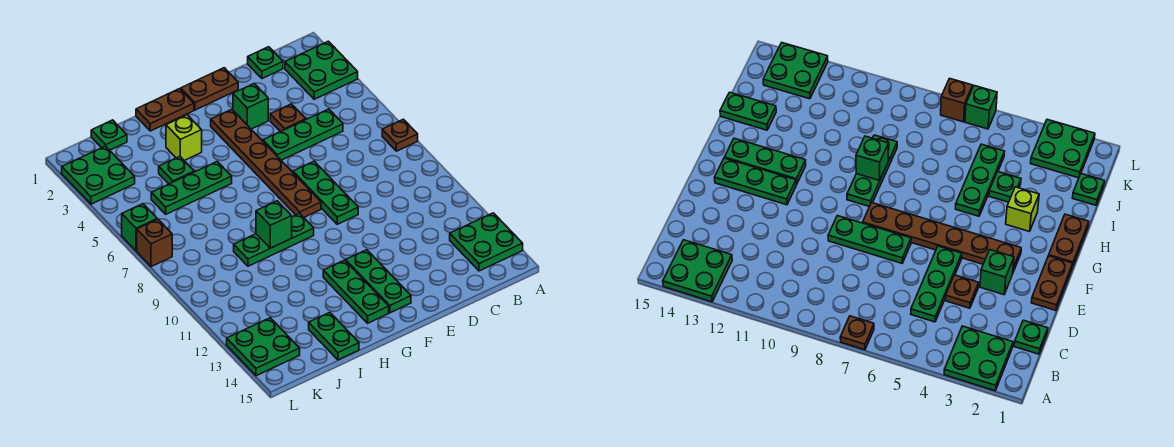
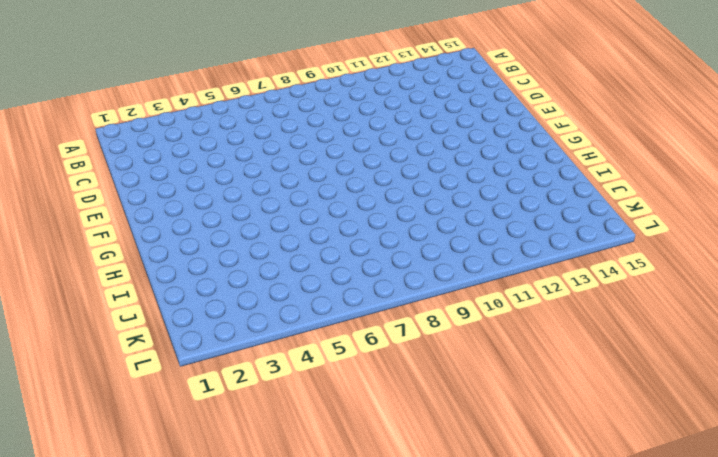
none -> green plate A2:B3 level 1
none -> brown plate A7 level 1
none -> green plate A13:B14 level 1

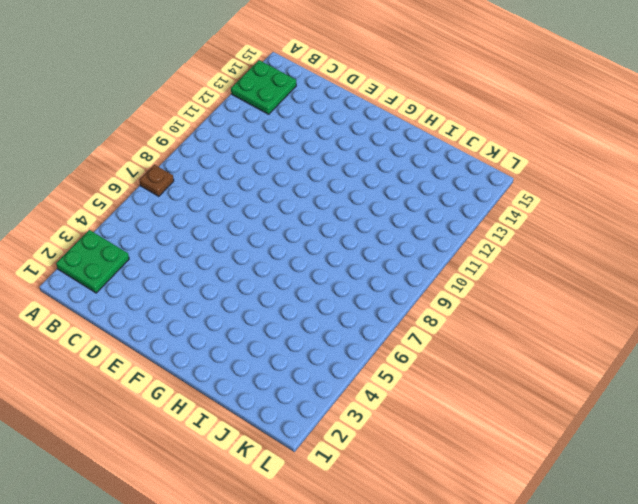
none -> green plate C1 level 1
none -> green plate C5:E5 level 1
none -> brown plate D4 level 1

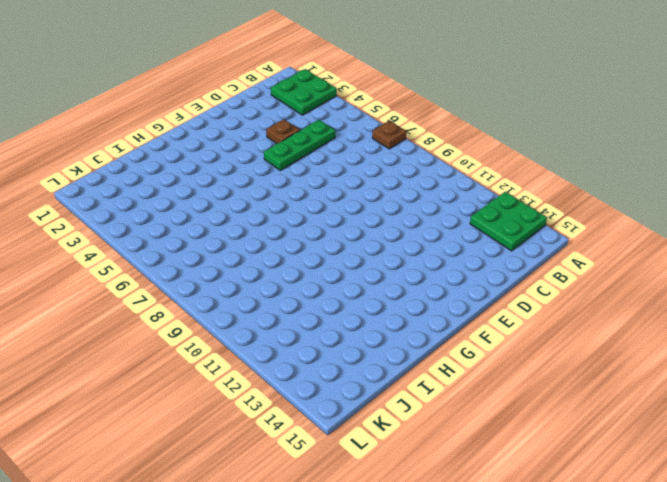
none -> green plate C1 level 1
none -> brown plate E1:F1 level 1
none -> green brick E3 level 1

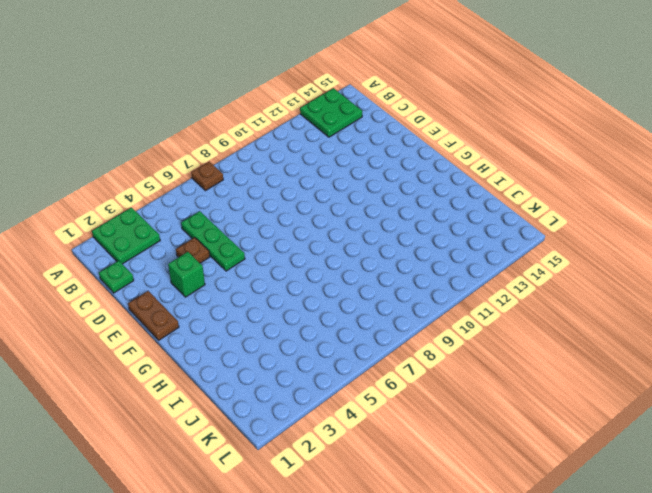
none -> green plate E7:E9 level 1
none -> brown plate F3:F8 level 1
none -> green plate F12:F14 level 1

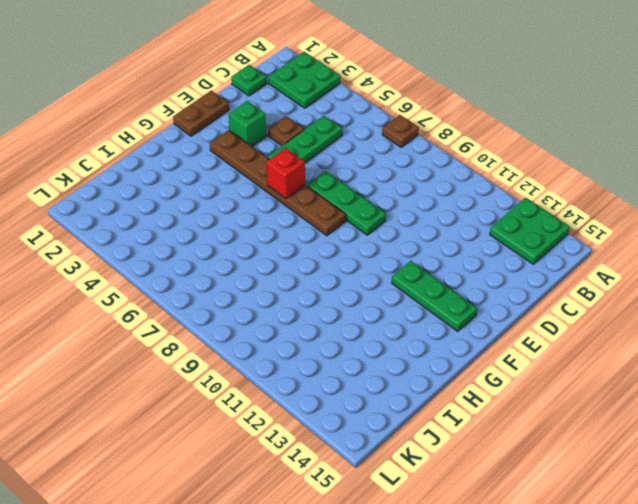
red brick F6 level 2 -> none
none -> brown plate G1:H1 level 1
none -> green plate G9:I9 level 1
none -> green plate G12:G14 level 1

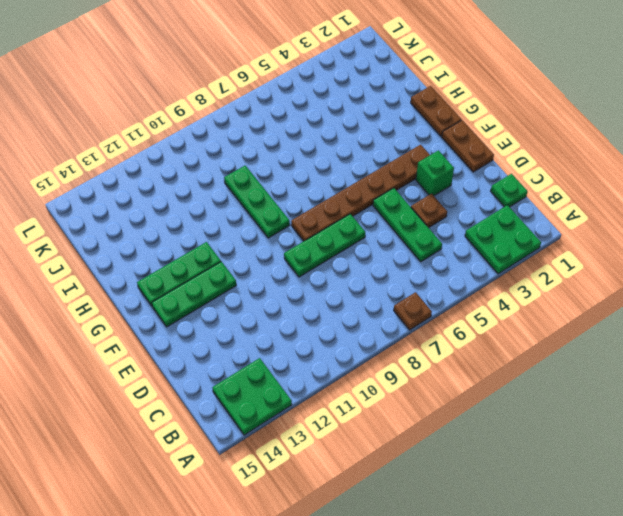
none -> lime brick H3 level 1
none -> green plate H5:J5 level 1
none -> green plate I4 level 1

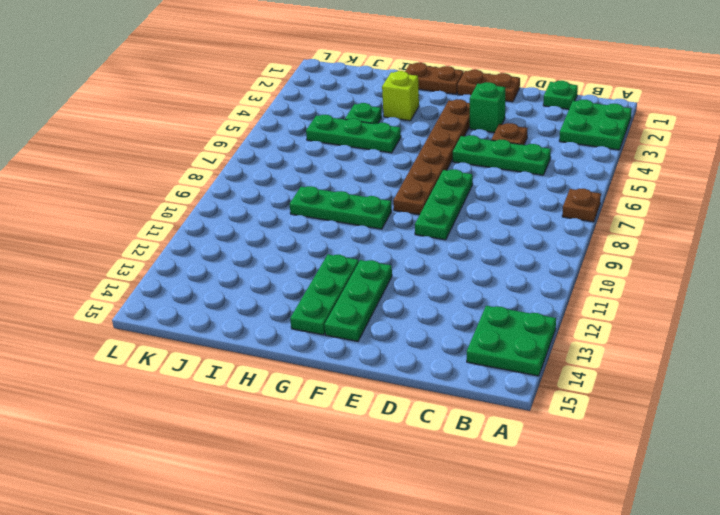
none -> green plate I14:I15 level 1
none -> green plate J1 level 1
none -> green plate K2:L3 level 1

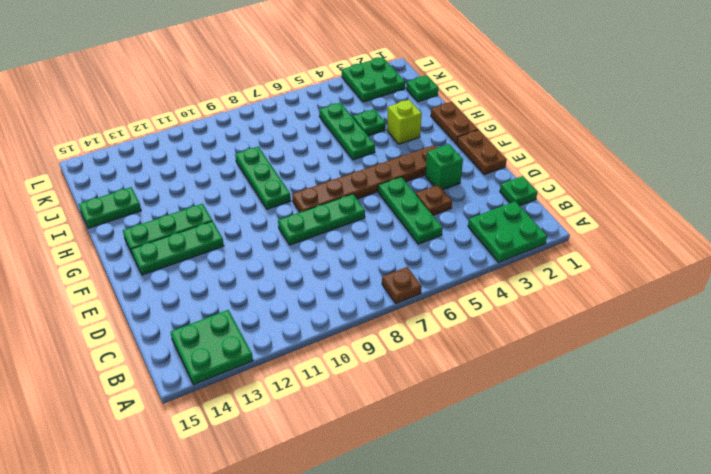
none -> green plate K13:L14 level 1
none -> green brick L6 level 1
none -> brown brick L7 level 1

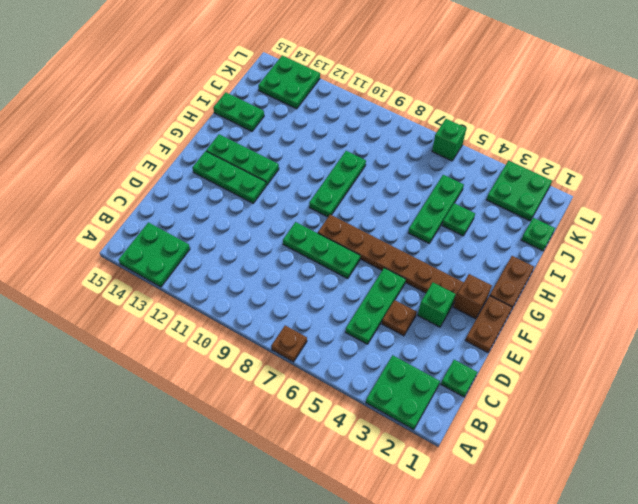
brown brick F2 level 1 -> brown brick L7 level 1
none -> lime brick H3 level 1
none -> green brick H9 level 2

